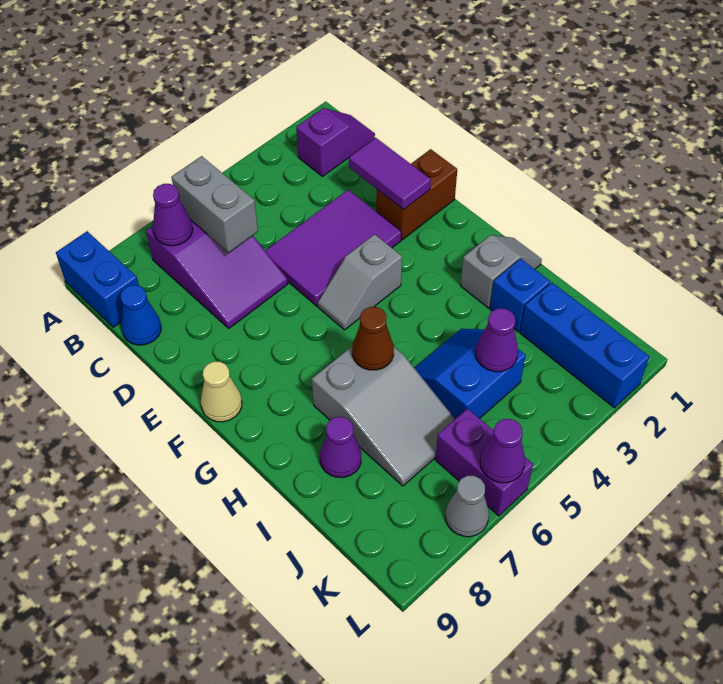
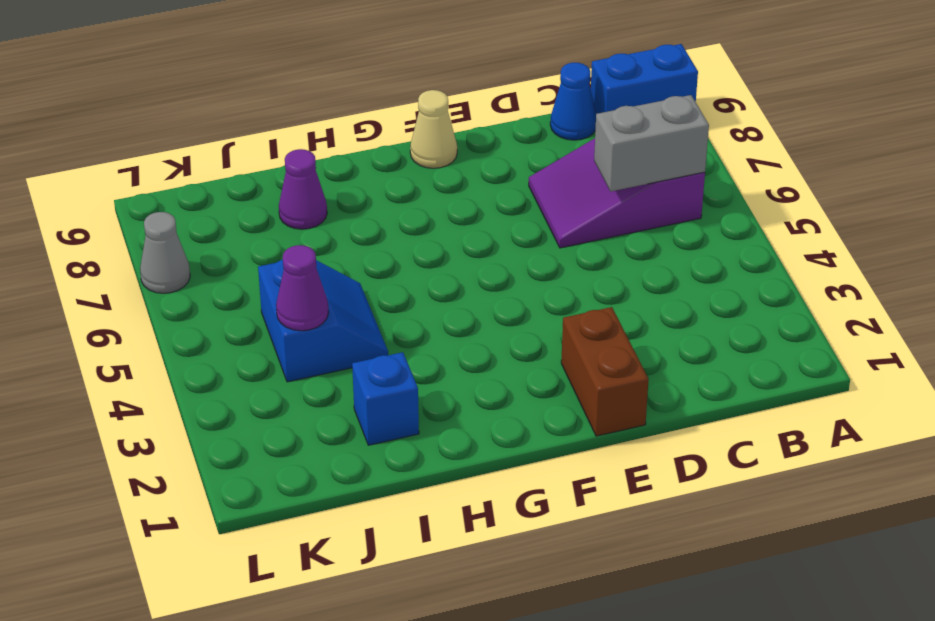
none -> purple slope B1:B2 level 1 top 2
none -> purple tile D3:E5 level 1
none -> grey slope F4:F5 level 1 top 4

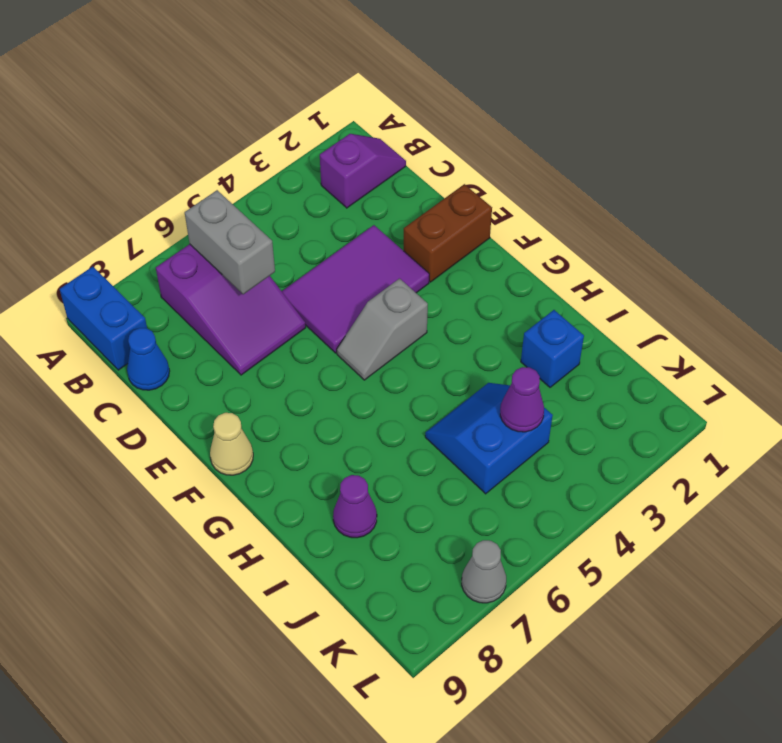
none -> grey slope H1:H2 level 1 top 2
none -> grey slope H6:J7 level 1 top H
none -> blue brick J2:L2 level 1

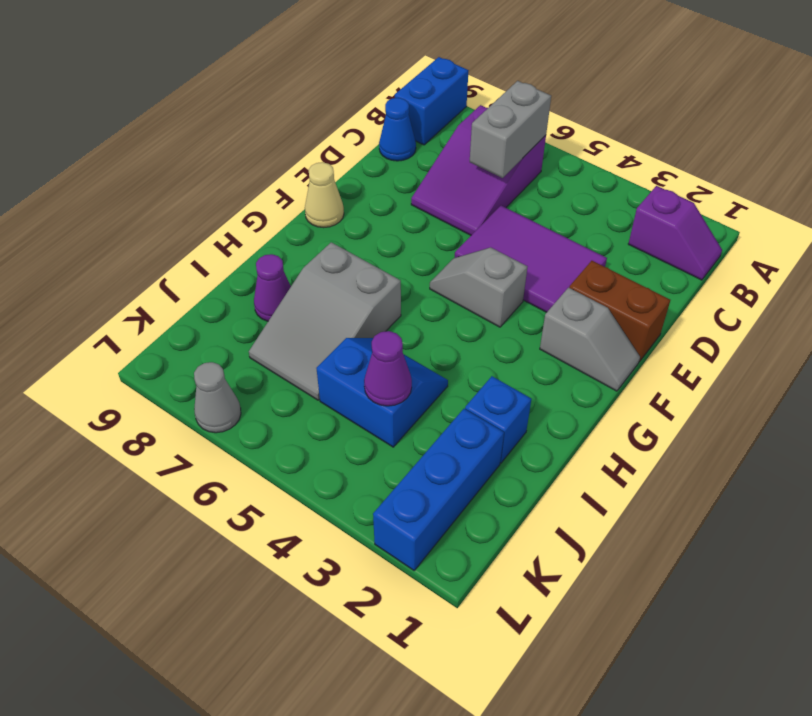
grey slope F1:F2 level 1 top 2 -> grey slope H1:H2 level 1 top 2
none -> purple brick K6:L6 level 1
none -> purple cone B7 level 2
none -> purple tile D2:E2 level 2

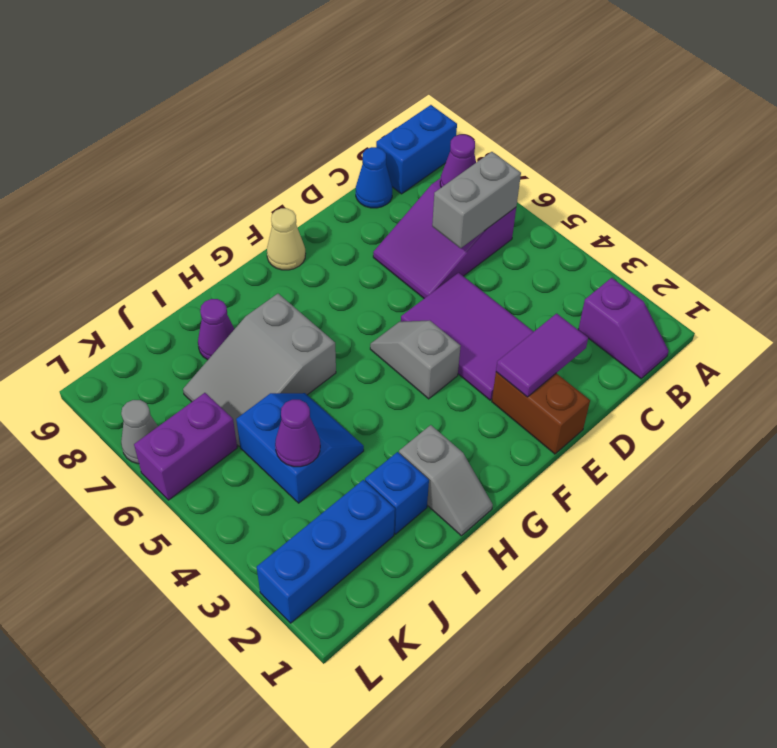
none -> brown cone H6 level 2
none -> purple cone L6 level 2

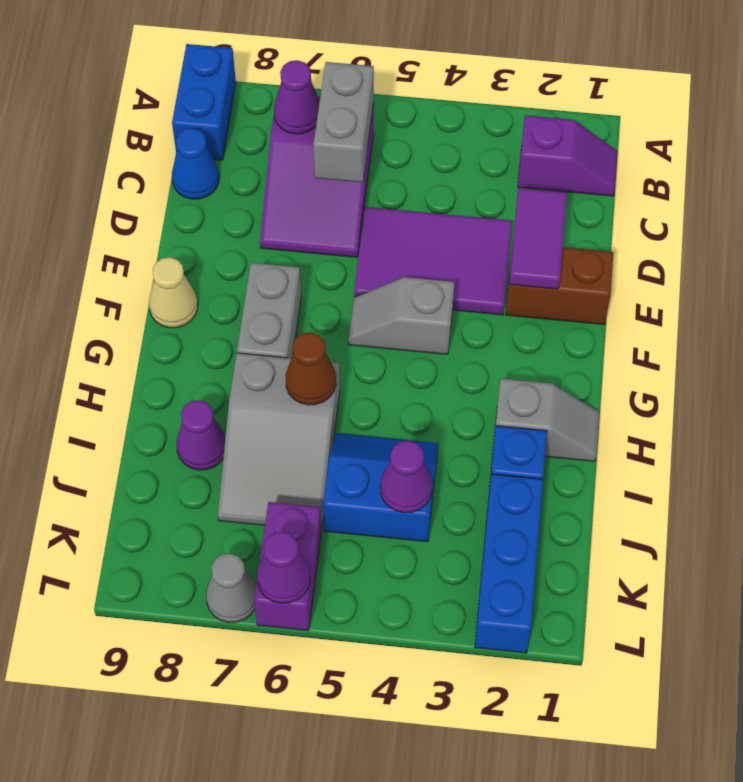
grey brick F7:G7 level 1 -> none

